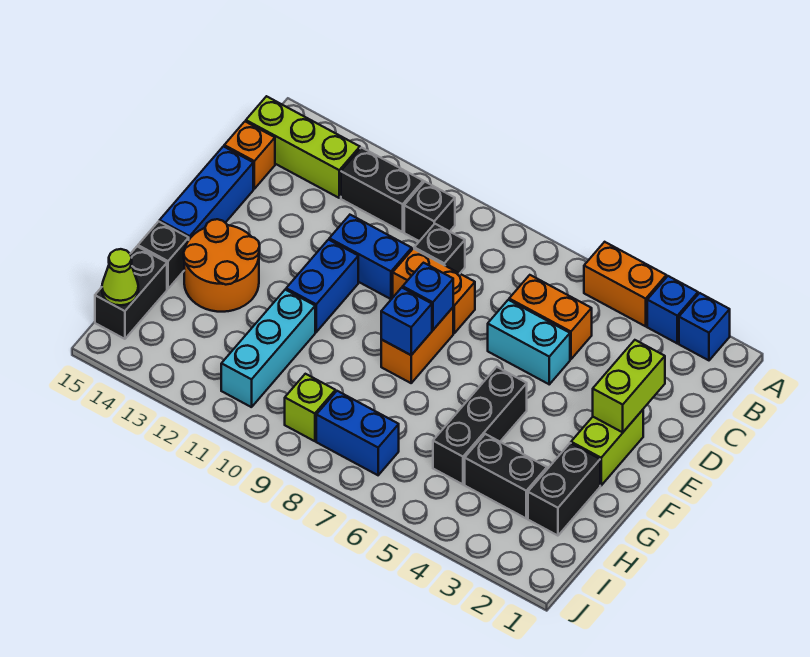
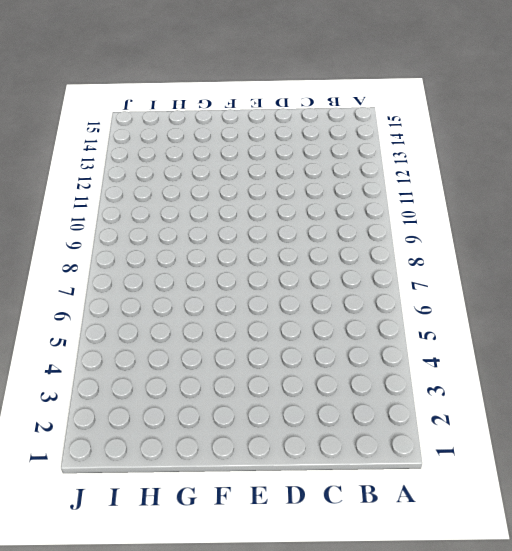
none -> blue brick A2 level 1
none -> blue brick A3 level 1
none -> orange brick A4:A5 level 1

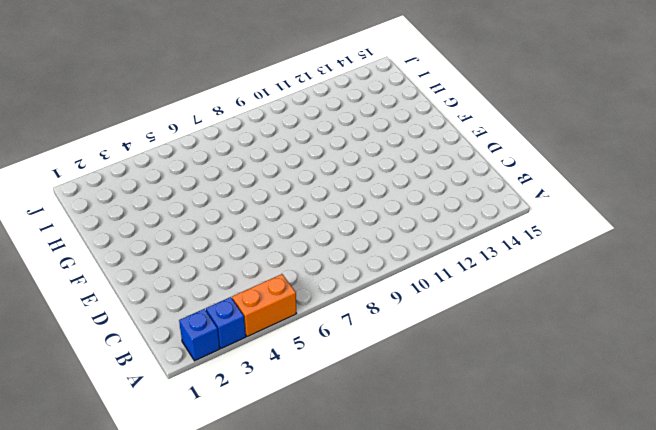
none -> black brick B10 level 1
none -> black brick B11:B12 level 1
none -> lime brick B13:B15 level 1

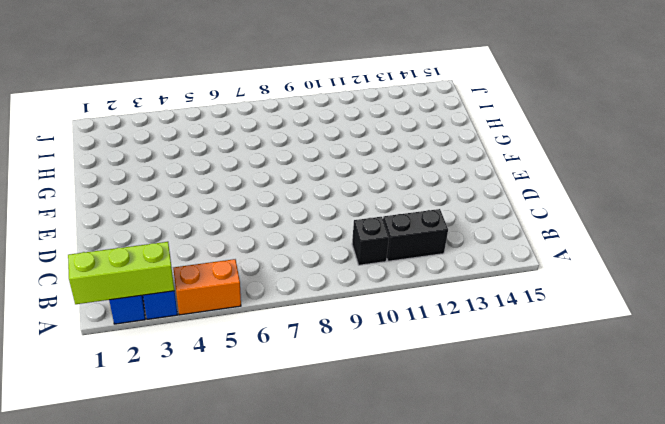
lime brick A1:A3 level 2 -> lime brick B13:B15 level 1
none -> orange brick C5:C6 level 1
none -> black brick C9 level 1
none -> orange brick C15 level 1

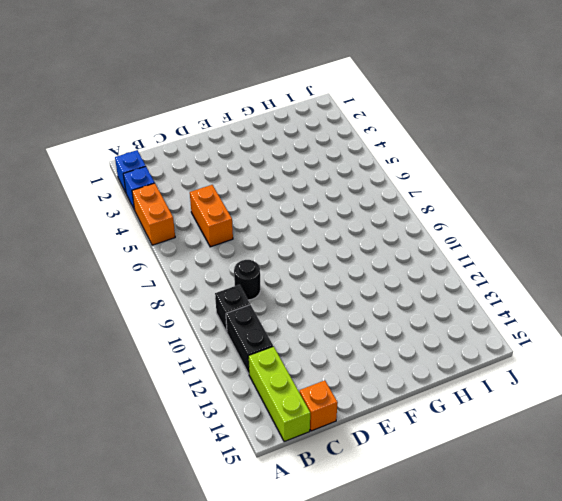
black round brick C9 level 1 -> black brick C9 level 1
none -> cyan brick D5:D6 level 1
none -> orange brick D8:D9 level 1
none -> blue brick D10:D11 level 1

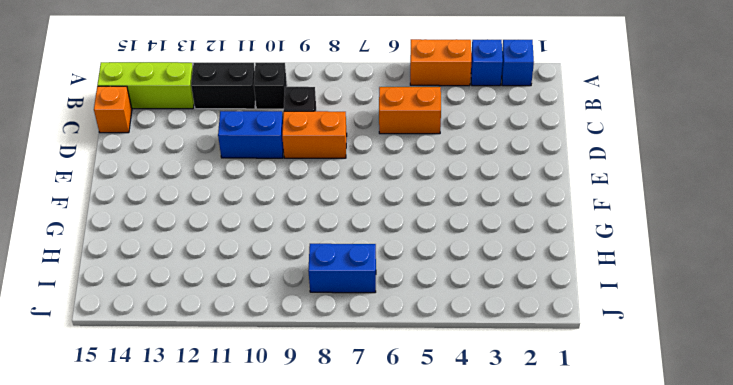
none -> cyan brick D5:D6 level 1
none -> blue brick D15:F15 level 1
none -> lime brick E2:F2 level 1

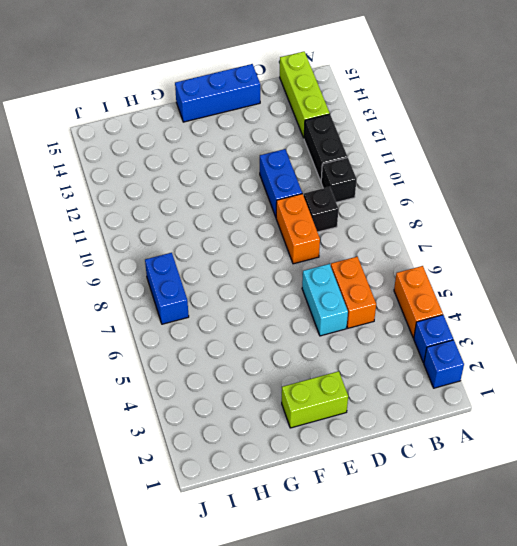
none -> orange brick C15 level 1
none -> orange brick E8:F8 level 1
none -> blue brick E11:F11 level 1

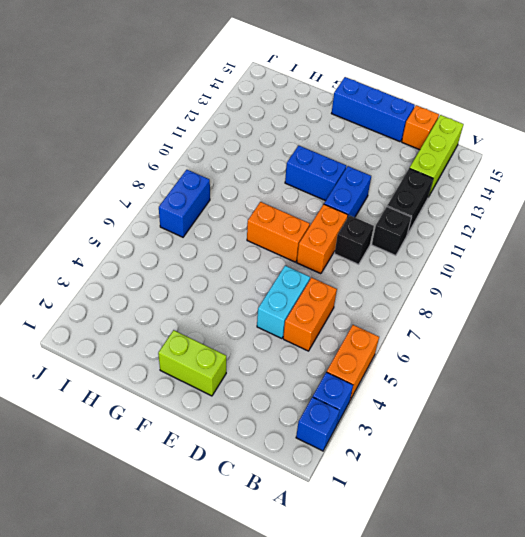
none -> black brick F5:H5 level 1
none -> orange round brick F13:G14 level 1
none -> black brick G2:H2 level 1

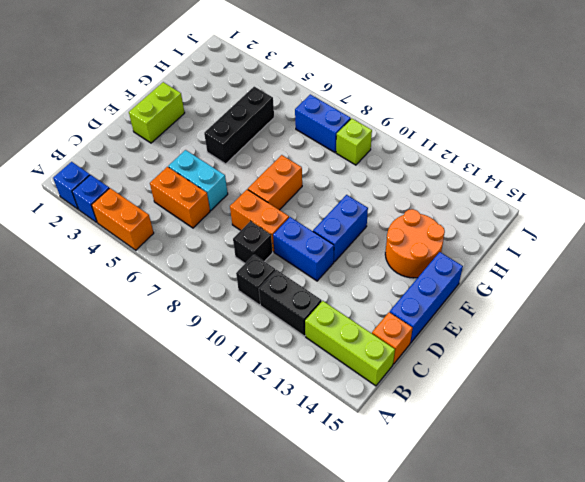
none -> black brick G2:H2 level 1
none -> cyan brick G11:I11 level 1
none -> black brick G15 level 1

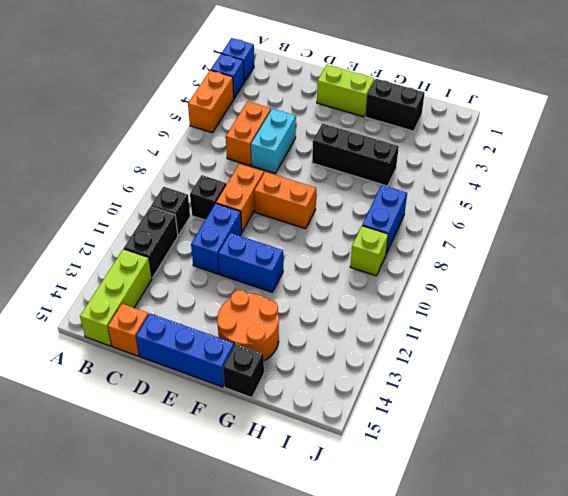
none -> cyan brick G11:I11 level 1
none -> black brick H3:H4 level 1
none -> black brick H15:I15 level 1

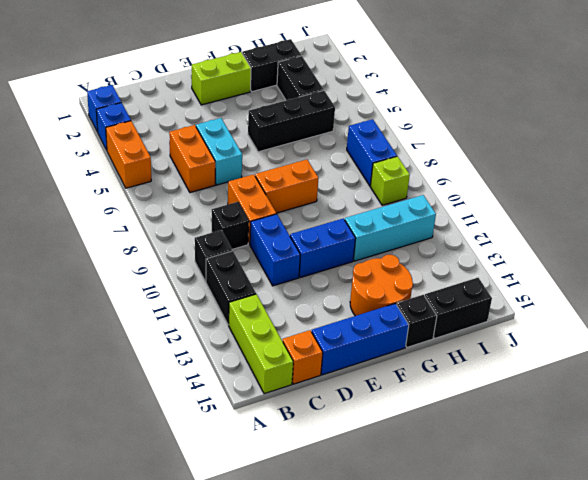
none -> lime brick D2:E2 level 2
none -> blue brick E8 level 2
none -> blue brick F8 level 2

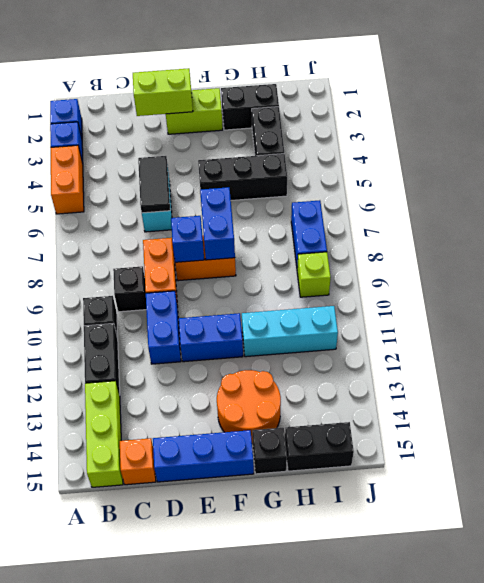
black tile D5:D6 level 2 -> none
blue brick F7:F8 level 2 -> blue brick F8 level 2
none -> orange brick C5:C6 level 1
none -> lime cone I15 level 2

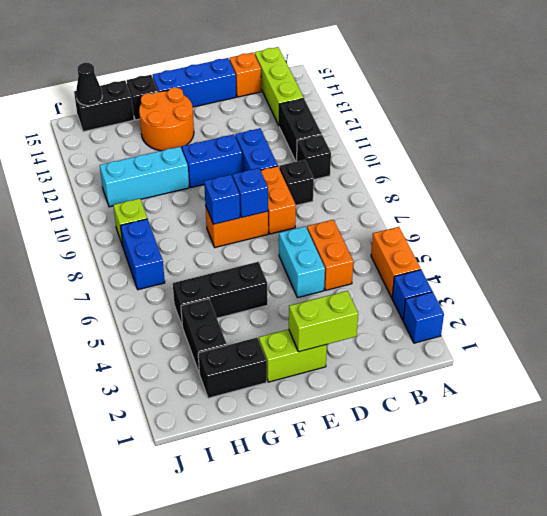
black cone I15 level 2 -> lime cone I15 level 2

